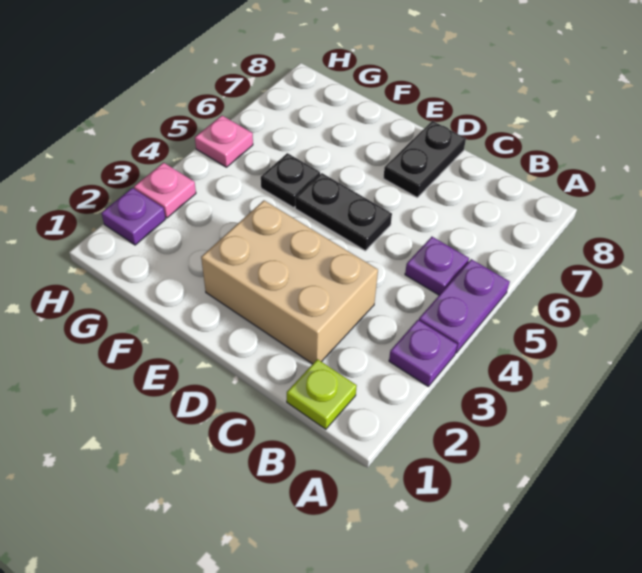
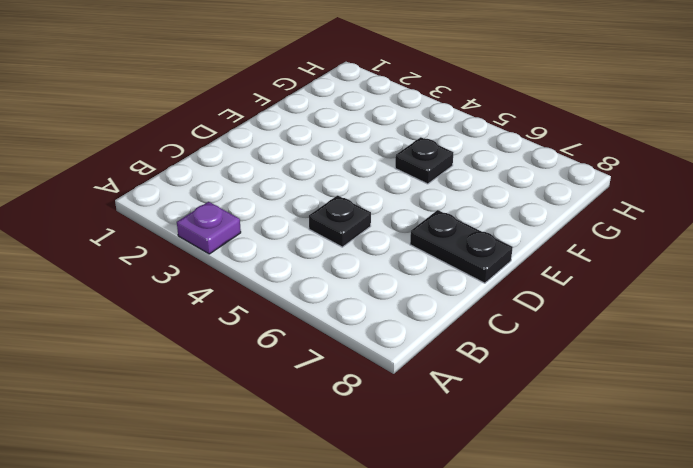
black plate C5 level 1 -> none
none -> purple plate A4:A5 level 1
none -> lime plate B1 level 1

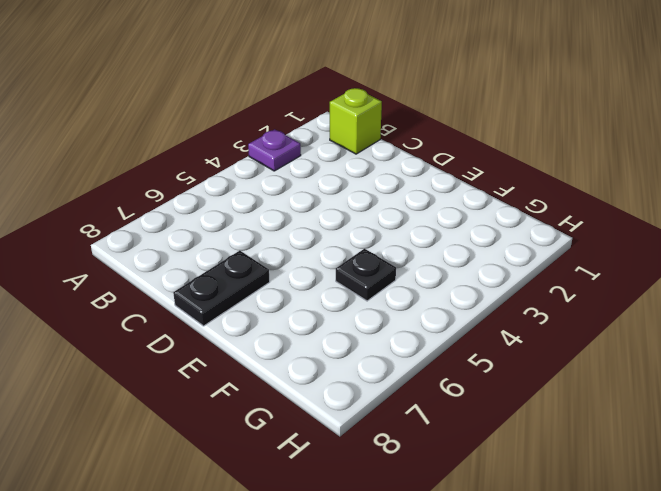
lime brick B1 level 1 -> lime plate B1 level 1
none -> purple plate A4:A5 level 1
none -> purple plate B5 level 1

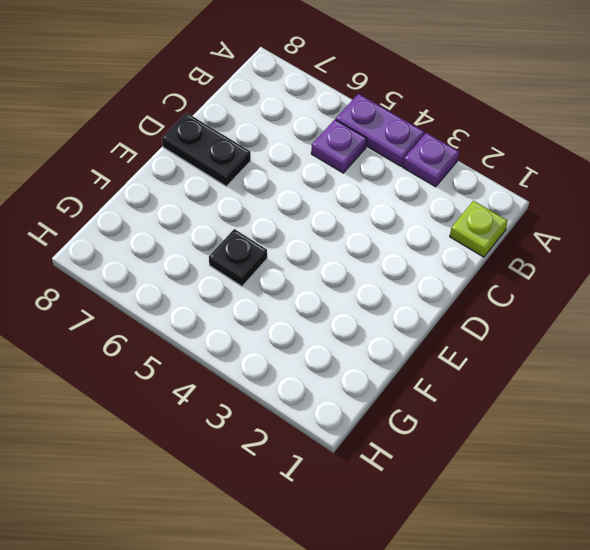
none -> tan brick C2:E3 level 1
none -> black plate D5:E5 level 1

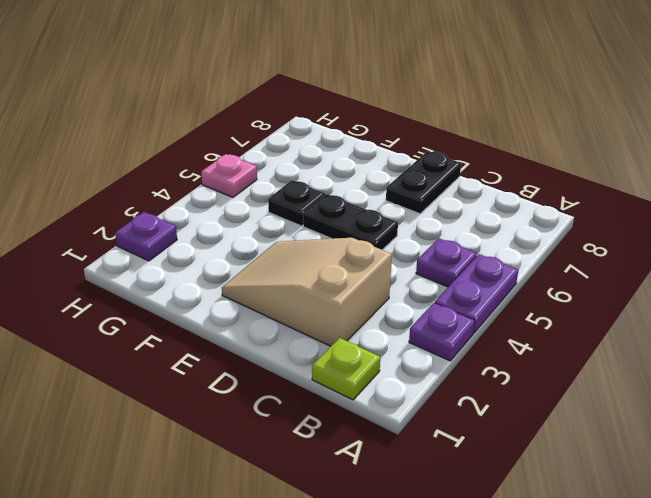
tan slope C2:E3 level 1 top C -> tan brick C2:E3 level 1
none -> pink plate H3 level 1

